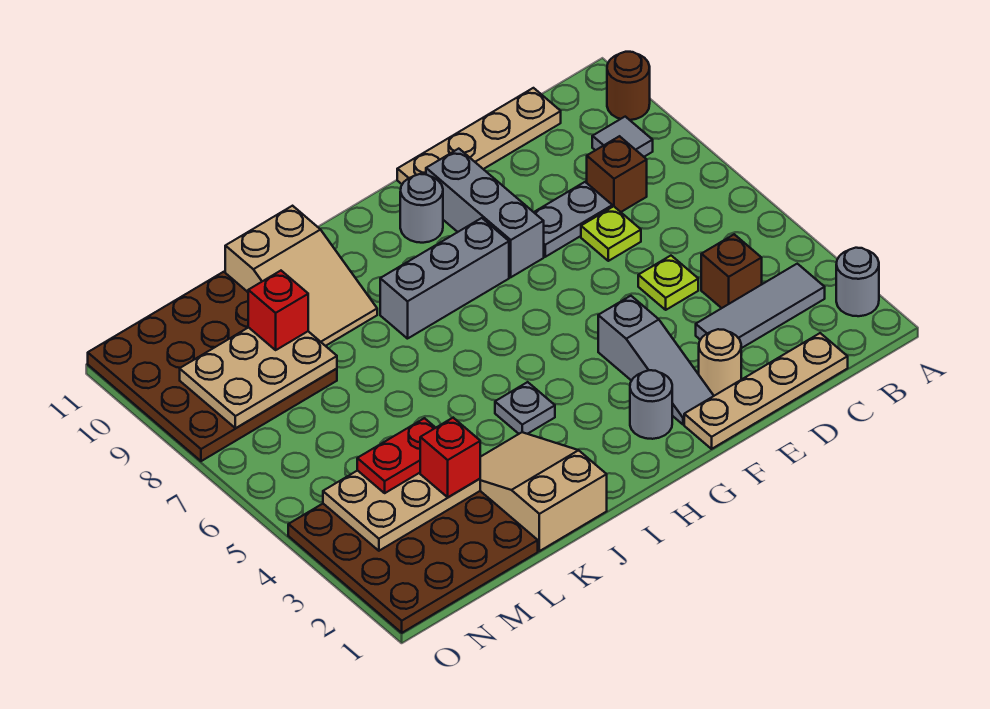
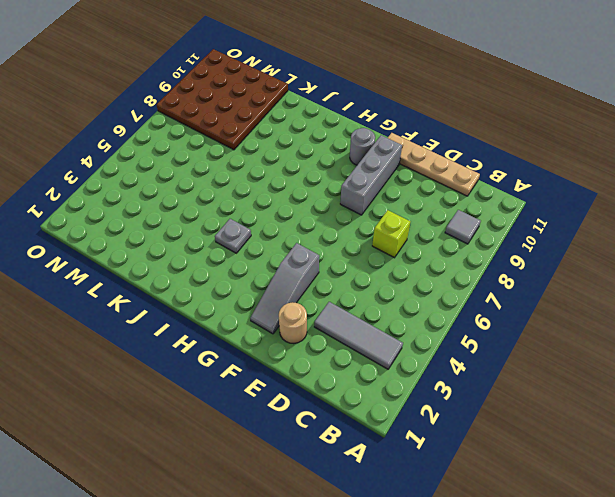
lime brick D7 level 1 -> lime plate D7 level 1
none -> grey round brick A2 level 1
none -> brown round brick A10 level 1
none -> tan plate C1:F1 level 1

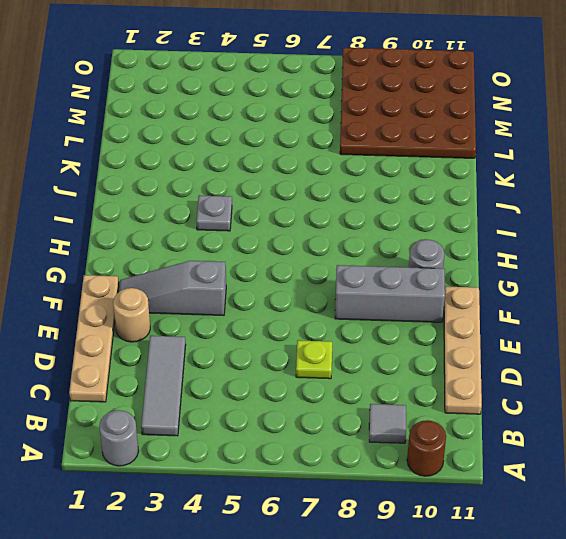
none -> brown brick C4 level 1
none -> brown brick C8 level 1
none -> lime plate D5 level 1

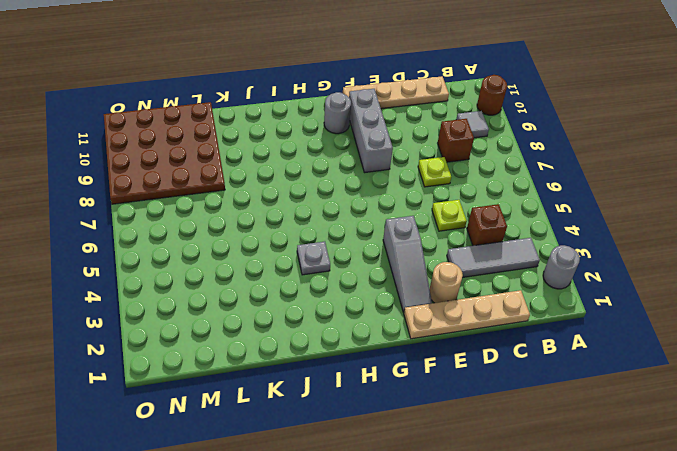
none -> grey plate D8:E8 level 1
none -> grey round brick G2 level 1
none -> grey brick G8:I8 level 1

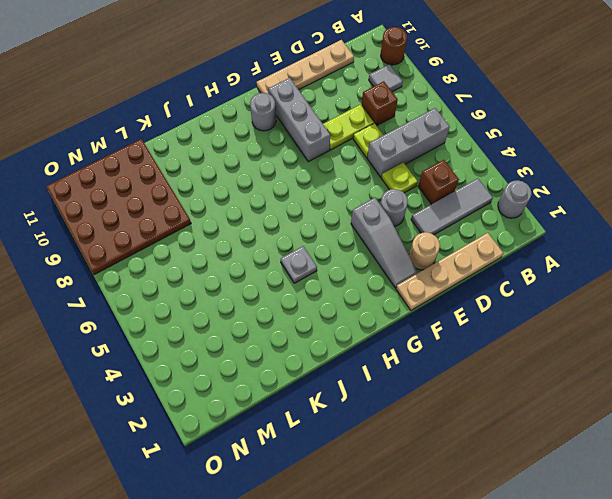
grey brick B6:D6 level 1 -> grey brick G8:I8 level 1
lime plate D8:E8 level 1 -> grey plate D8:E8 level 1
grey round brick E4 level 1 -> grey round brick G2 level 1
none -> tan slope J1:K3 level 1 top 1
none -> tan slope J9:K11 level 1 top 11
none -> brown plate L1:O4 level 1

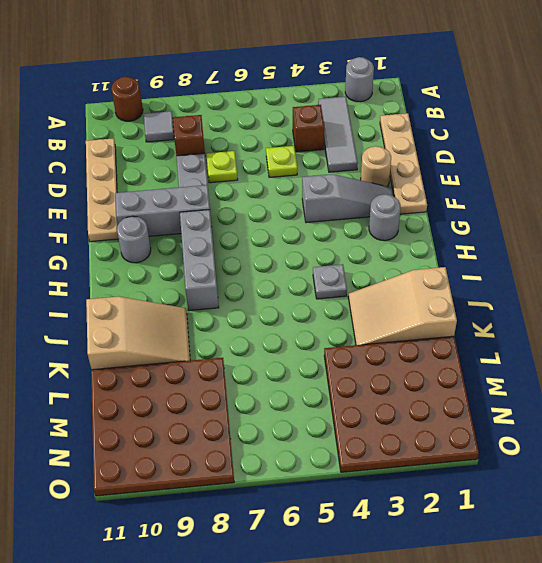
none -> tan plate L3:N4 level 2
none -> tan plate L8:N9 level 2
none -> red brick L3 level 3

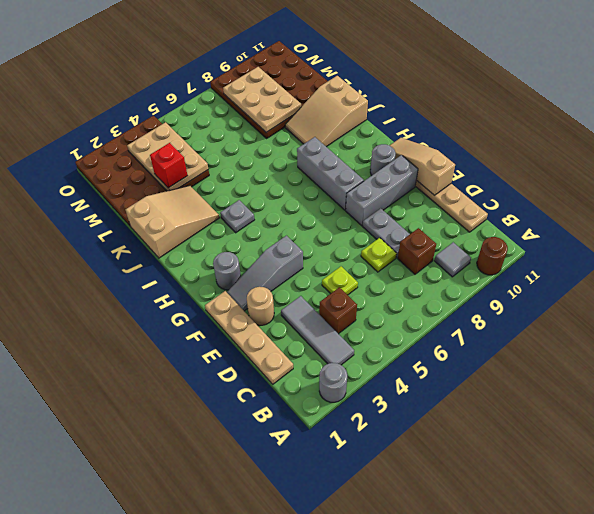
tan slope E11:G11 level 2 top E -> none
none -> red plate L4:M4 level 3
none -> red brick L9 level 3

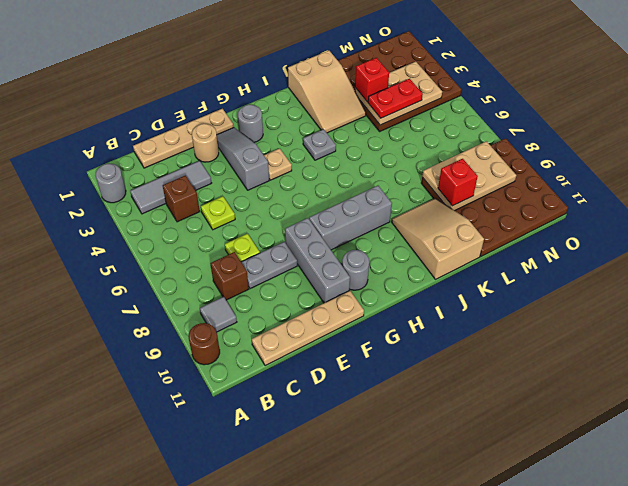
tan plate G4 level 1 -> none

